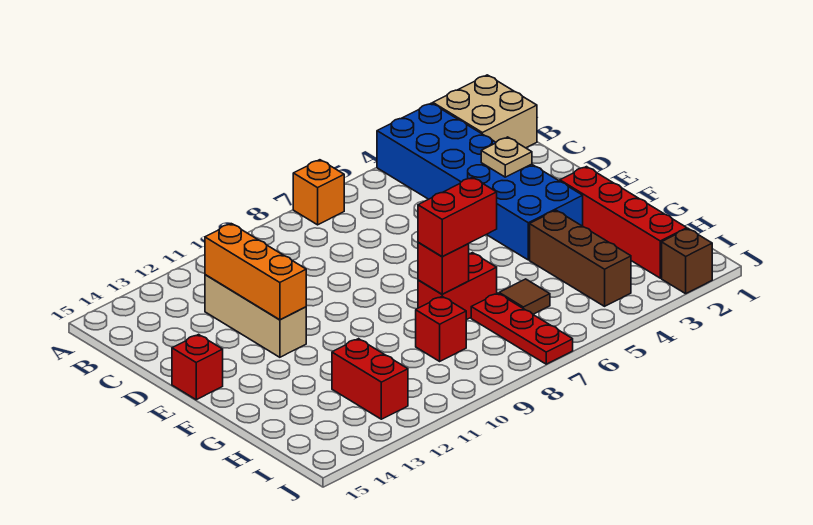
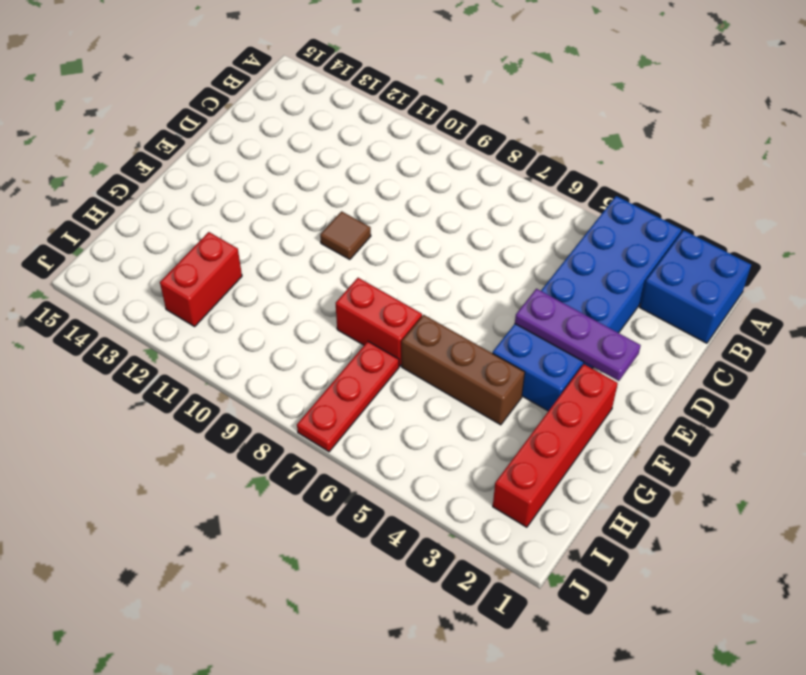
blue brick A1:B2 level 1 -> tan brick A1:B2 level 1
purple plate E2:E4 level 2 -> none
brown tile E10 level 1 -> brown tile H6 level 1
brown brick G4:G6 level 1 -> brown brick G4:I4 level 1
none -> orange brick A7 level 1
none -> tan brick C12:E12 level 1
none -> red brick E15 level 1

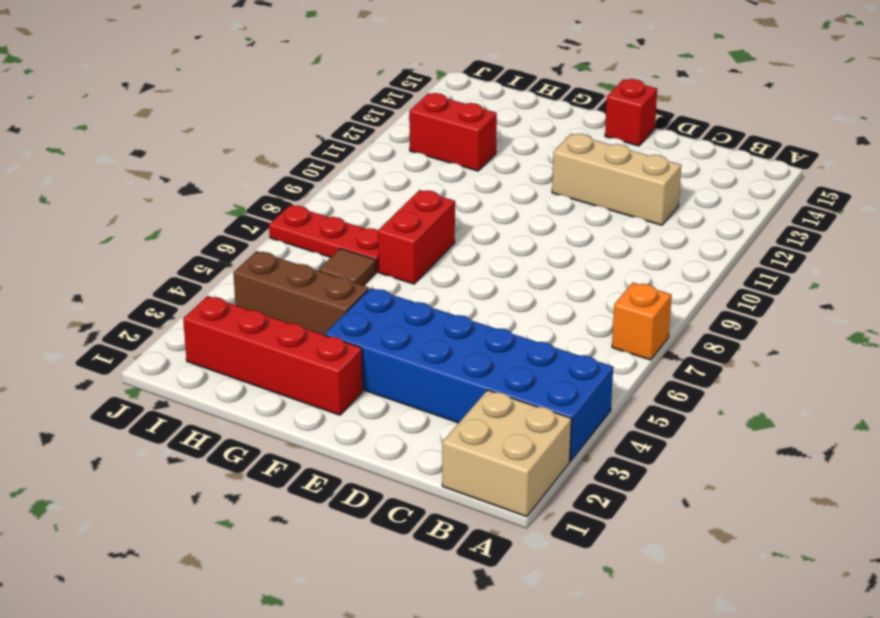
none -> red brick H9 level 1
none -> brown brick J2 level 1
none -> orange brick C12:E12 level 2

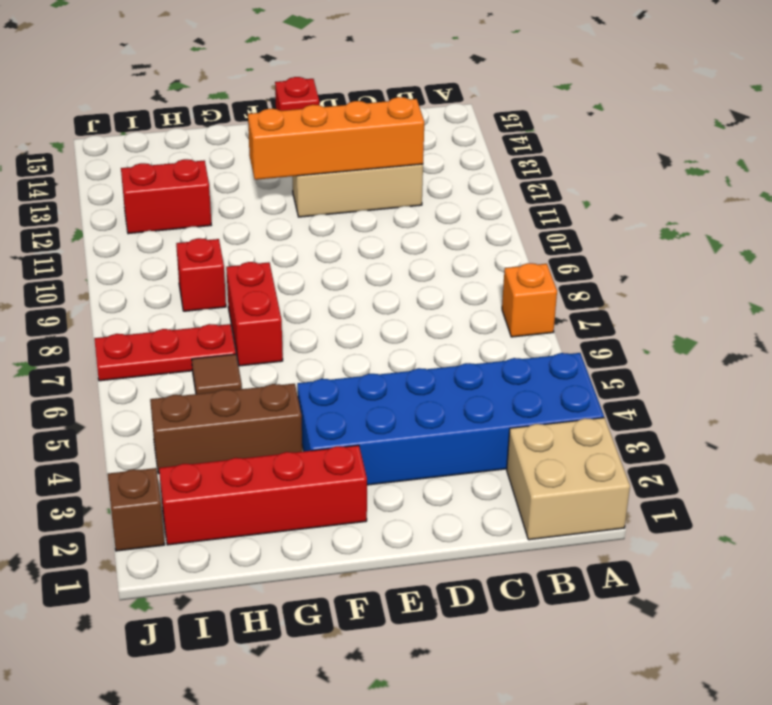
orange brick C12:F12 level 2 -> orange brick C12:E12 level 2
none -> tan plate D3 level 2
none -> red brick G8 level 2
none -> red brick G7:G8 level 3

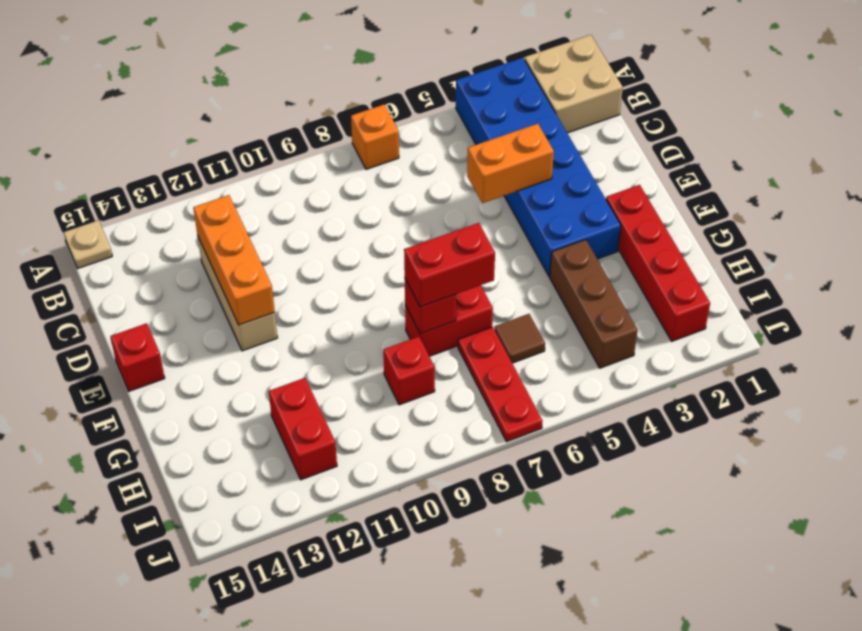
tan plate A15 level 1 -> tan plate D3 level 2
orange brick D4:D5 level 2 -> none
none -> brown brick J2 level 1

